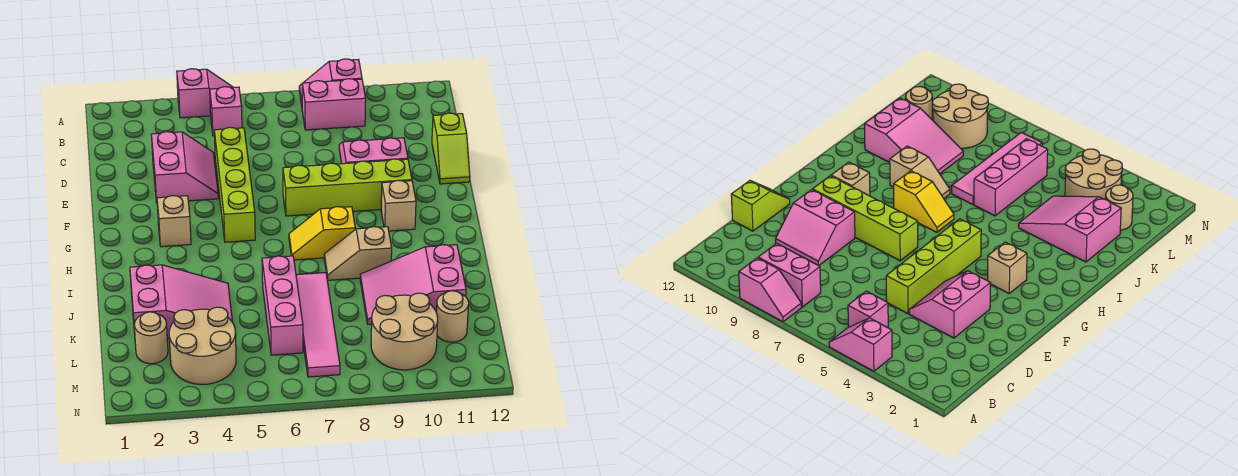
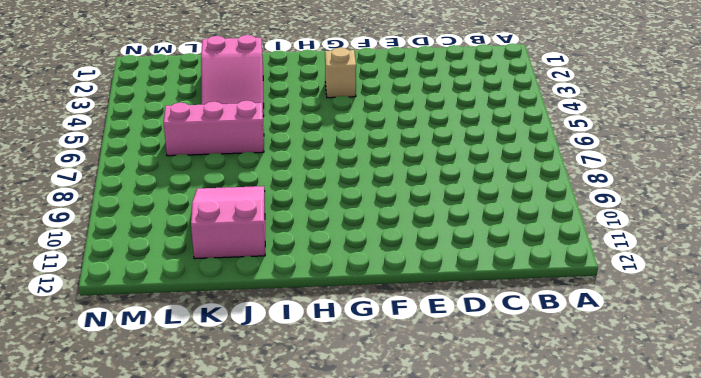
none -> pink slope A4:A5 level 1 top 4
none -> pink slope A8:A9 level 1 top 9
none -> pink brick B5 level 1

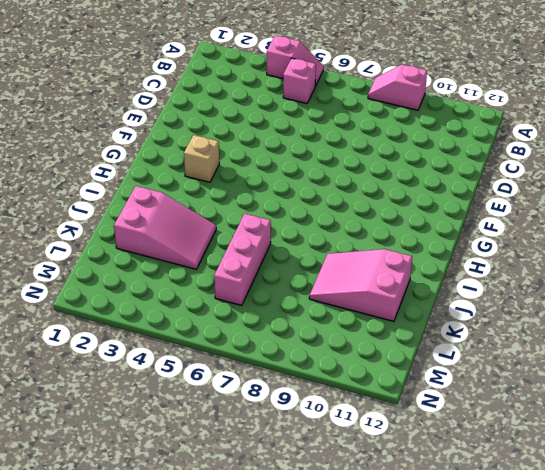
none -> pink brick B8:B9 level 1
none -> pink slope D3:E4 level 1 top 3
none -> lime brick D5:G5 level 1

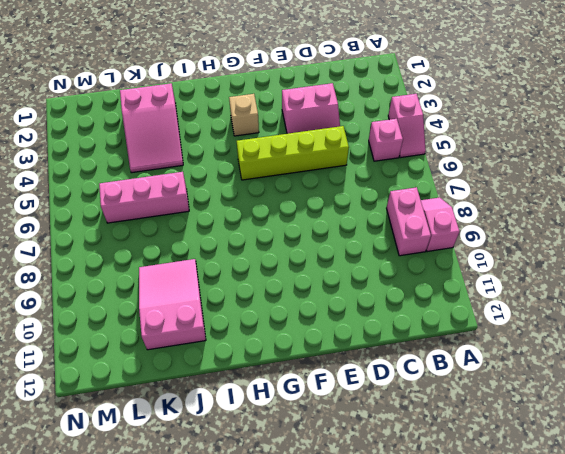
none -> pink slope D9:E10 level 1 top E
none -> lime slope D12:E12 level 1 top D
none -> lime brick F7:F10 level 1

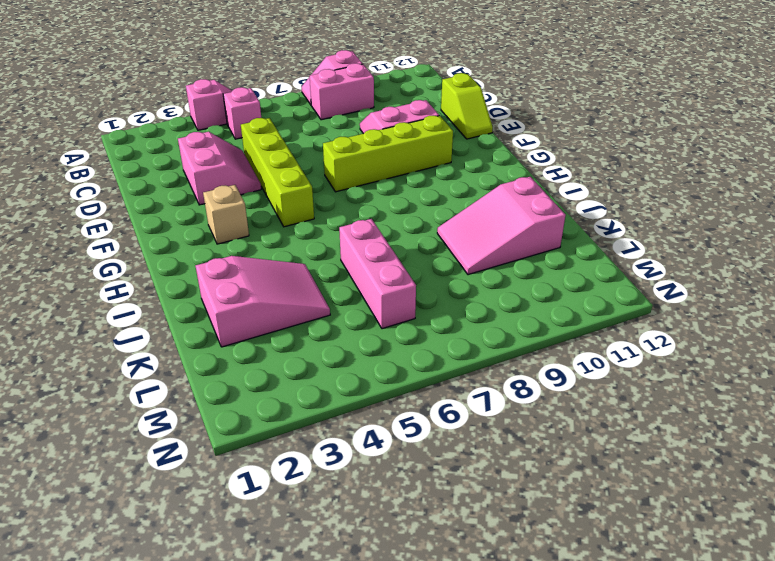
none -> tan brick G10 level 1
none -> yellow slope H7:H8 level 1 top 8
none -> tan slope I8:I9 level 1 top 9

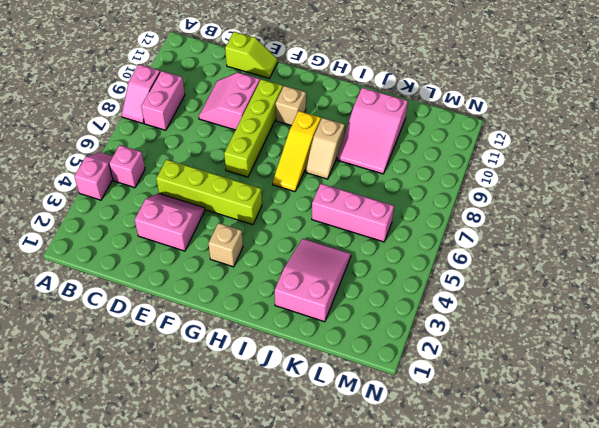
yellow slope H7:H9 level 1 top 9 -> yellow slope H7:H8 level 1 top 8
none -> pink tile J7:M7 level 1
none -> tan round brick L2 level 1
none -> tan round brick L3:M4 level 1

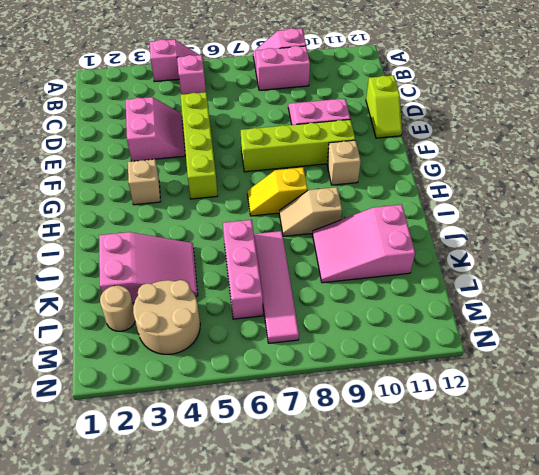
none -> tan round brick L9:M10 level 1
none -> tan round brick L11 level 1

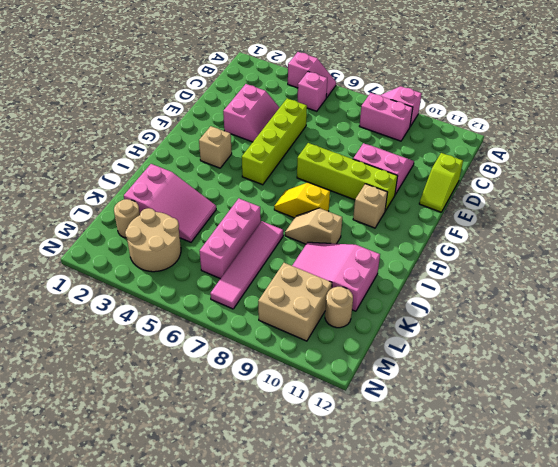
tan brick L9:M10 level 1 -> tan round brick L9:M10 level 1

